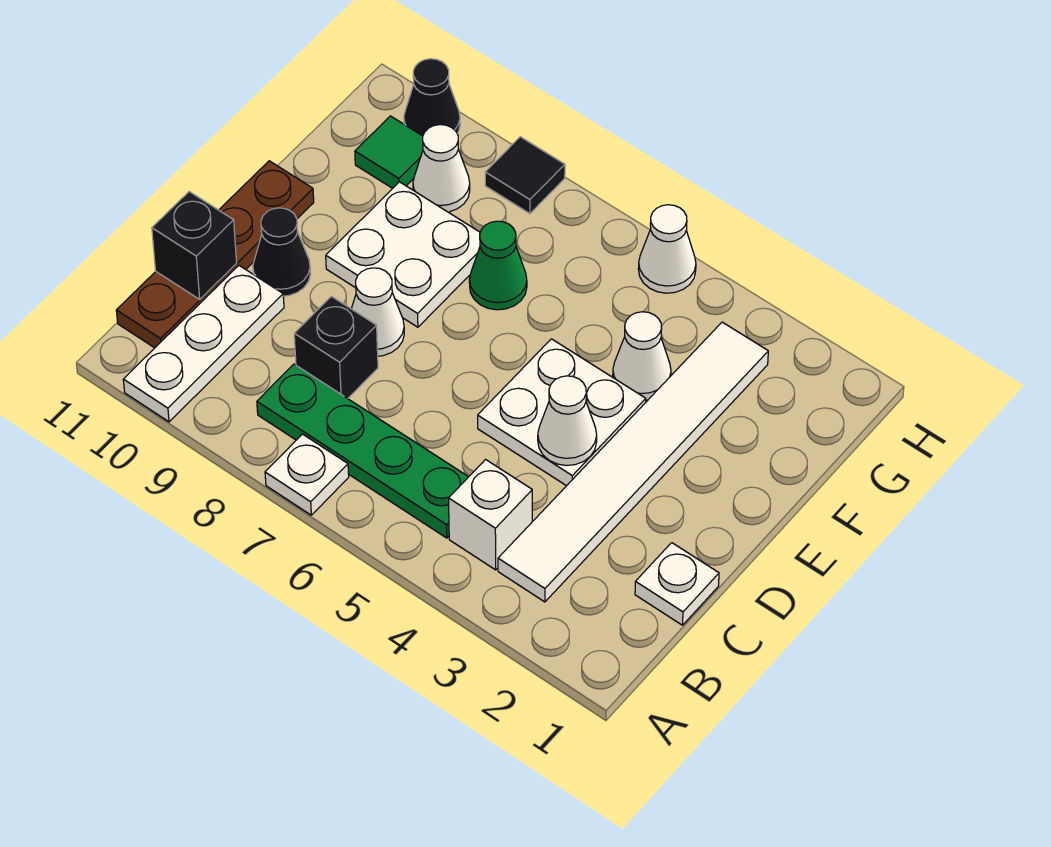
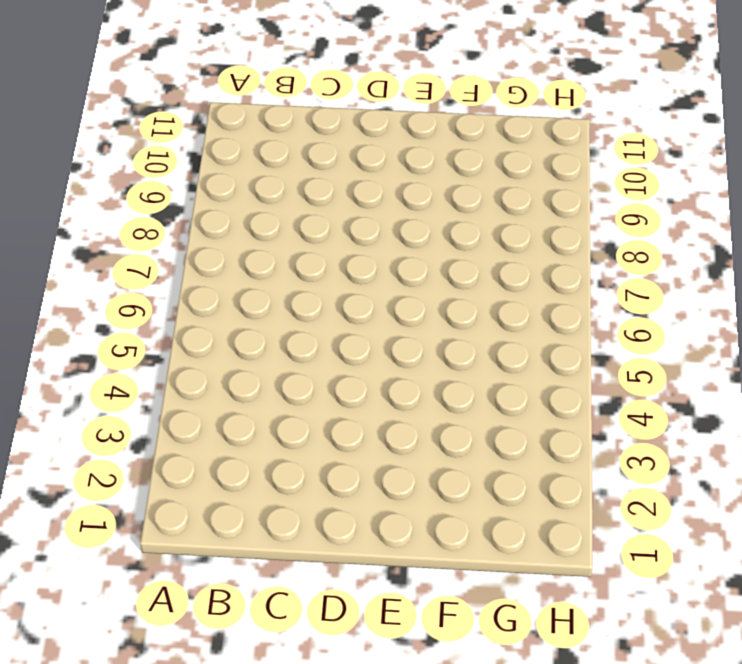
none -> white plate A7 level 1
none -> white plate A10:C10 level 1
none -> white tile B3:G3 level 1

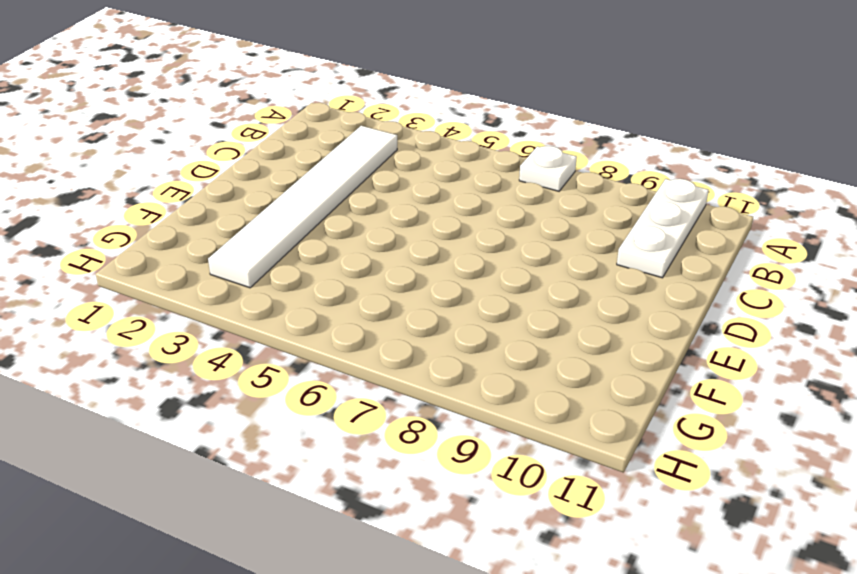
none -> white brick B4 level 1
none -> green plate B5:B8 level 1
none -> brown plate B11:E11 level 1

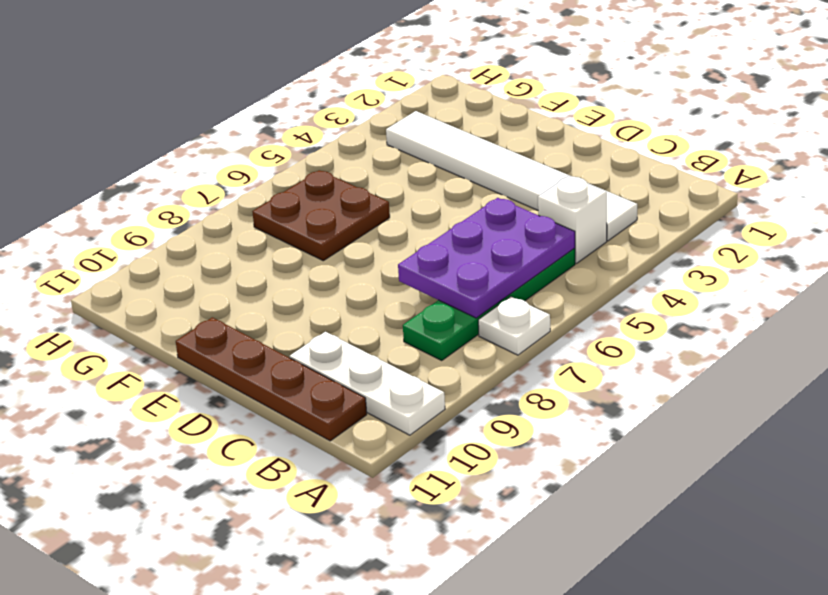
purple plate B5:C7 level 2 -> none
brown plate F6:G7 level 1 -> green cone F7 level 1
none -> white plate C1 level 1
none -> black brick C8 level 1
none -> white plate D4:E5 level 1

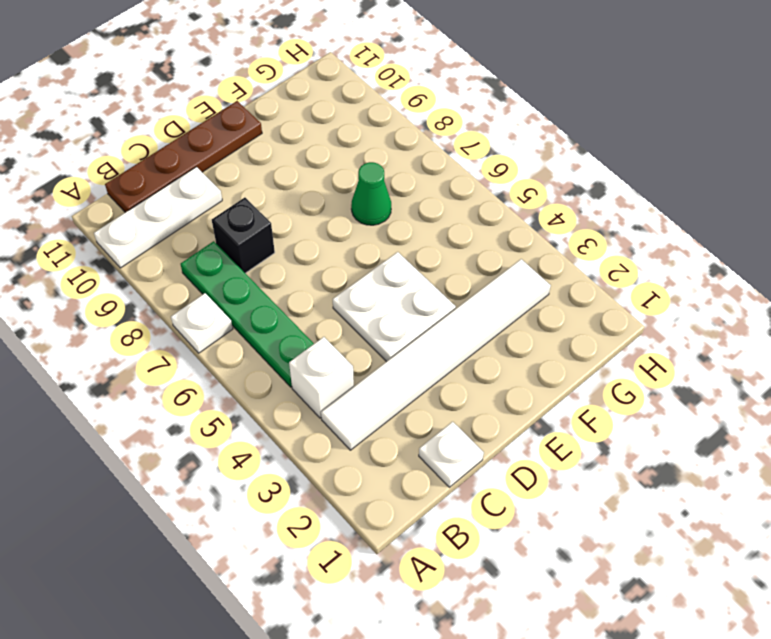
none -> white cone D8 level 1
none -> black cone D10 level 1
none -> white plate E8:F9 level 1

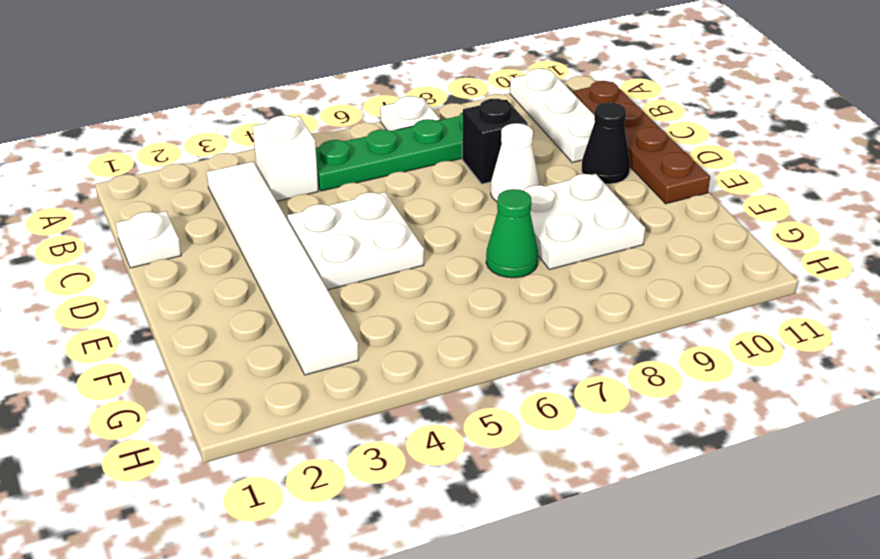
none -> white cone F4 level 1
none -> white cone G9 level 1
none -> green tile G10 level 1

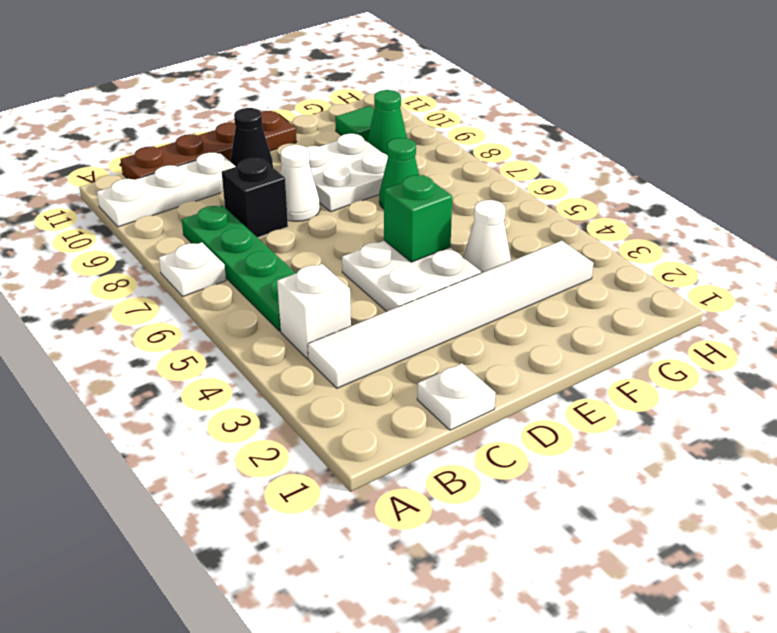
green brick E5 level 2 -> none
green cone G9 level 1 -> white cone G9 level 1
none -> white cone H5 level 1
none -> black tile H8 level 1
none -> black cone H10 level 1

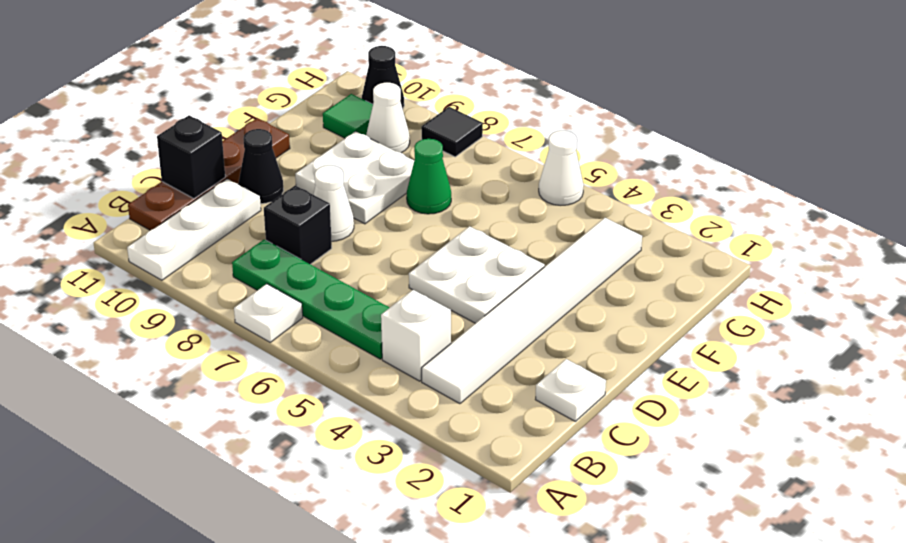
none -> white cone F4 level 1
none -> white cone D4 level 2

